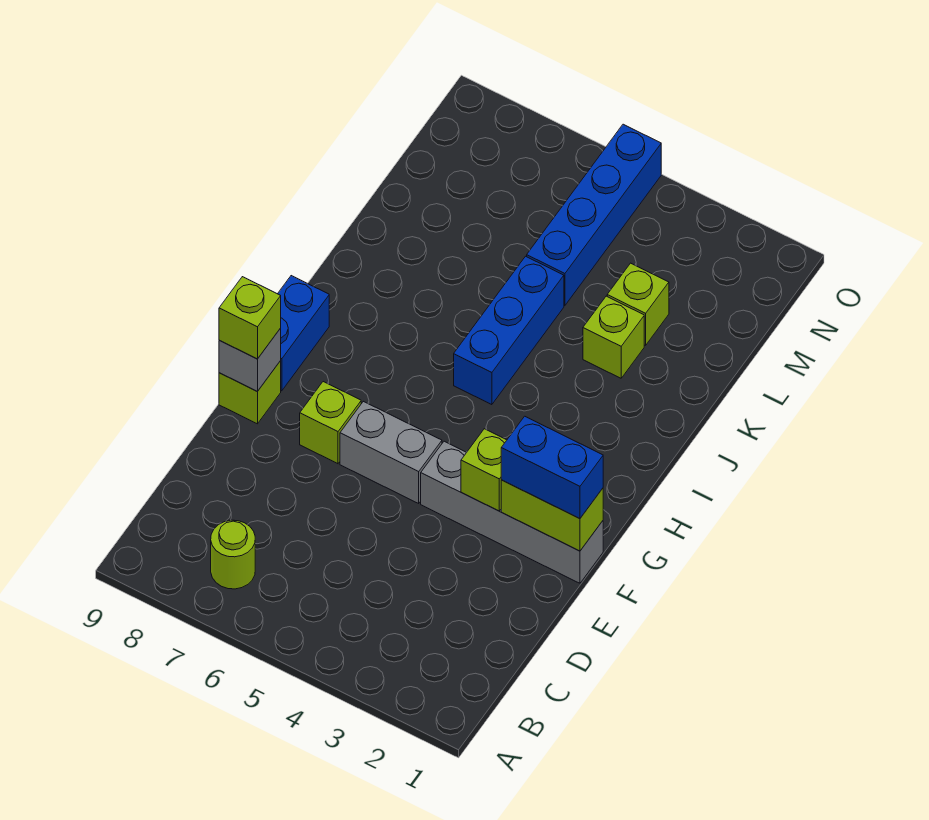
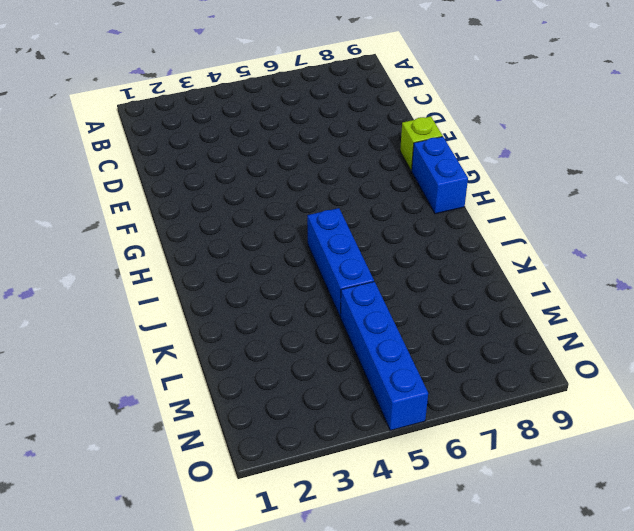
none -> lime round brick B7 level 1
none -> grey brick F1:F4 level 1
none -> grey brick F5:F6 level 1

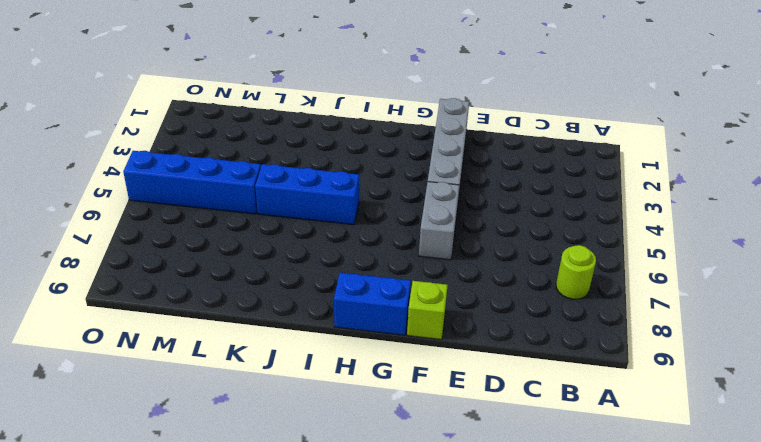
none -> lime brick F7 level 1
none -> lime brick K3 level 1
none -> lime brick L3 level 1

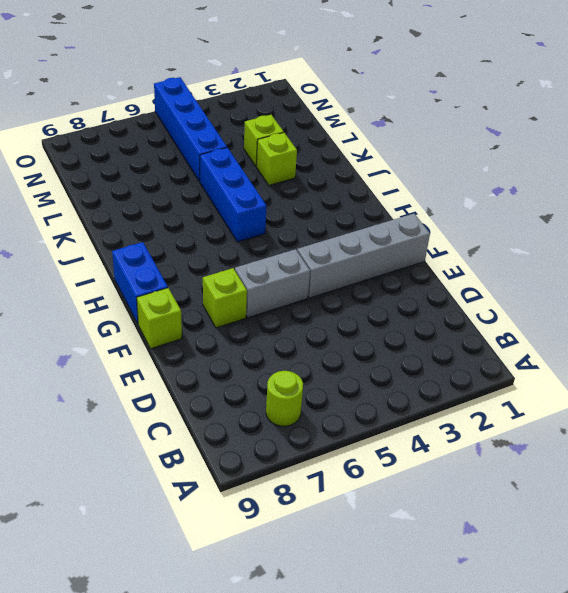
none -> lime brick F1:F2 level 2
none -> lime brick F3 level 2
none -> grey brick F9 level 2

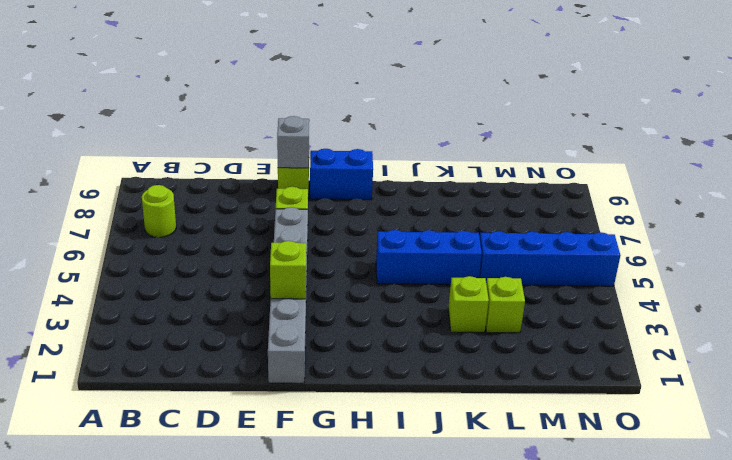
none -> lime brick F1:F2 level 2
none -> blue brick F1:F2 level 3
none -> lime brick F9 level 3

